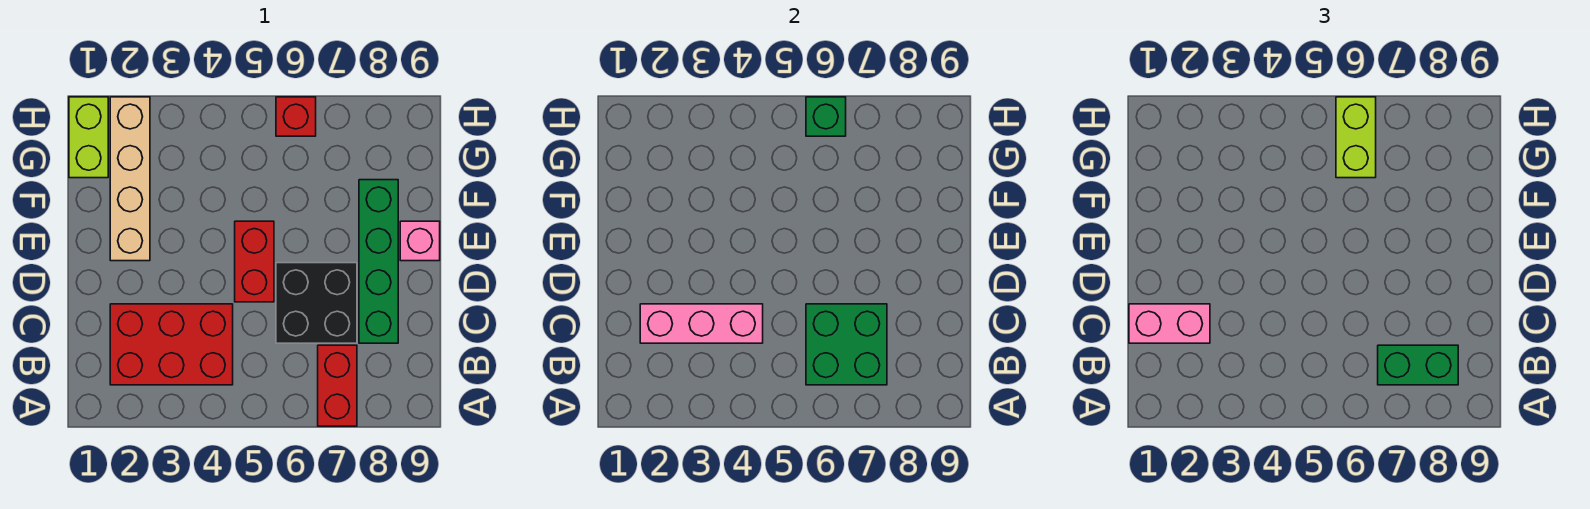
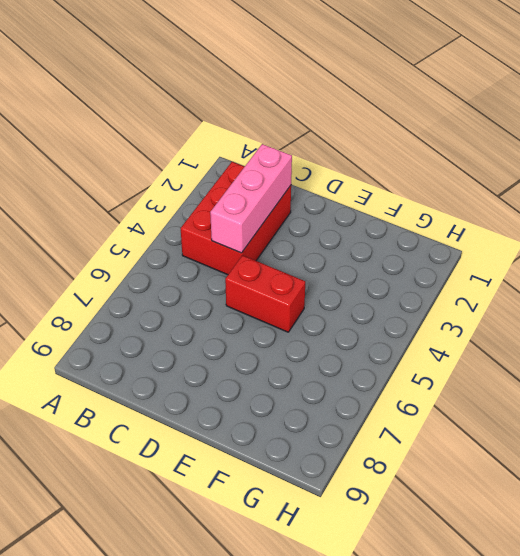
none -> red brick A7:B7 level 1
none -> black brick C6:D7 level 1
none -> green brick C8:F8 level 1

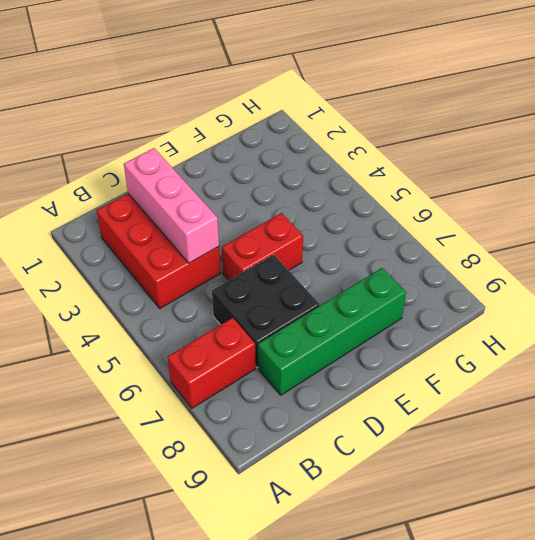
none -> tan brick E2:H2 level 1
none -> pink brick E9 level 1
none -> lime brick G1:H1 level 1

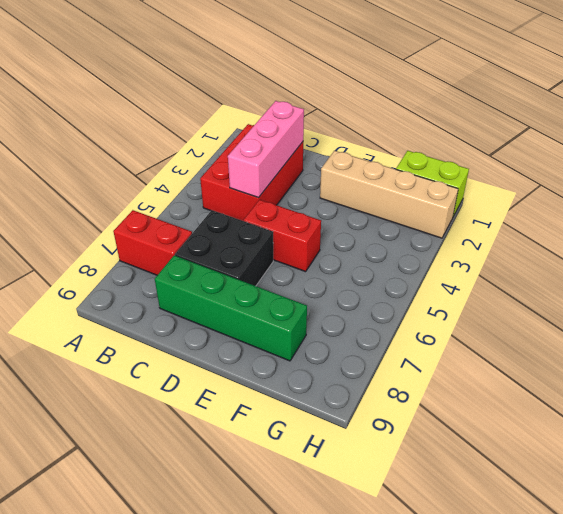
none -> pink brick E9 level 1
none -> red brick H6 level 1
none -> green brick B6:C7 level 2

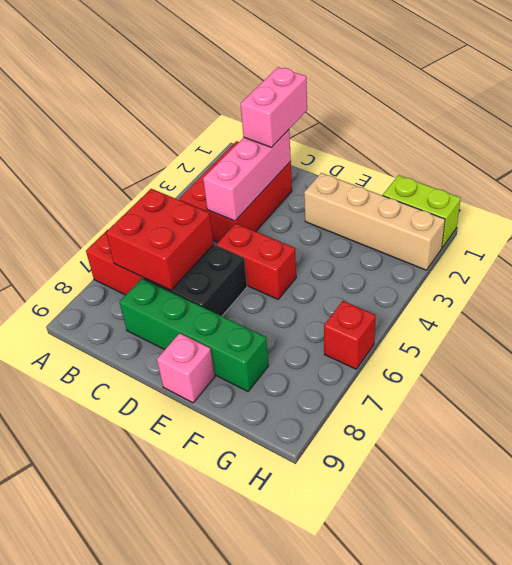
red brick B6:C7 level 2 -> green brick B6:C7 level 2
none -> green brick H6 level 2
none -> green brick B7:B8 level 3
none -> lime brick G6:H6 level 3

